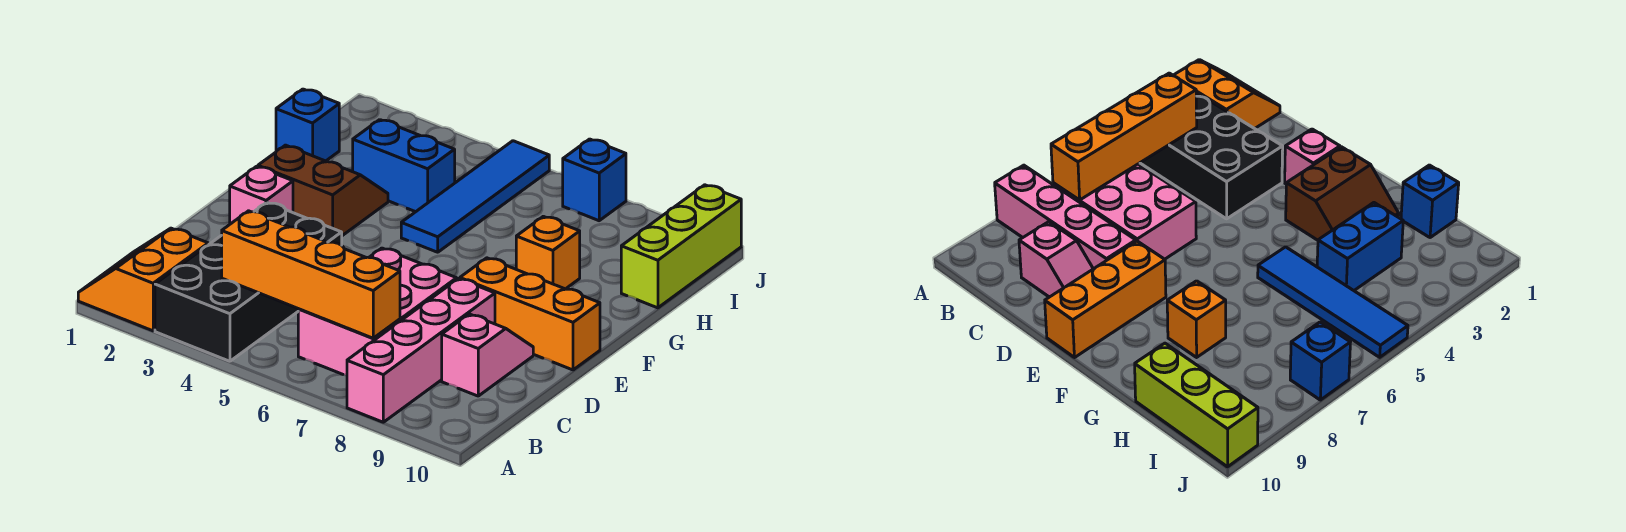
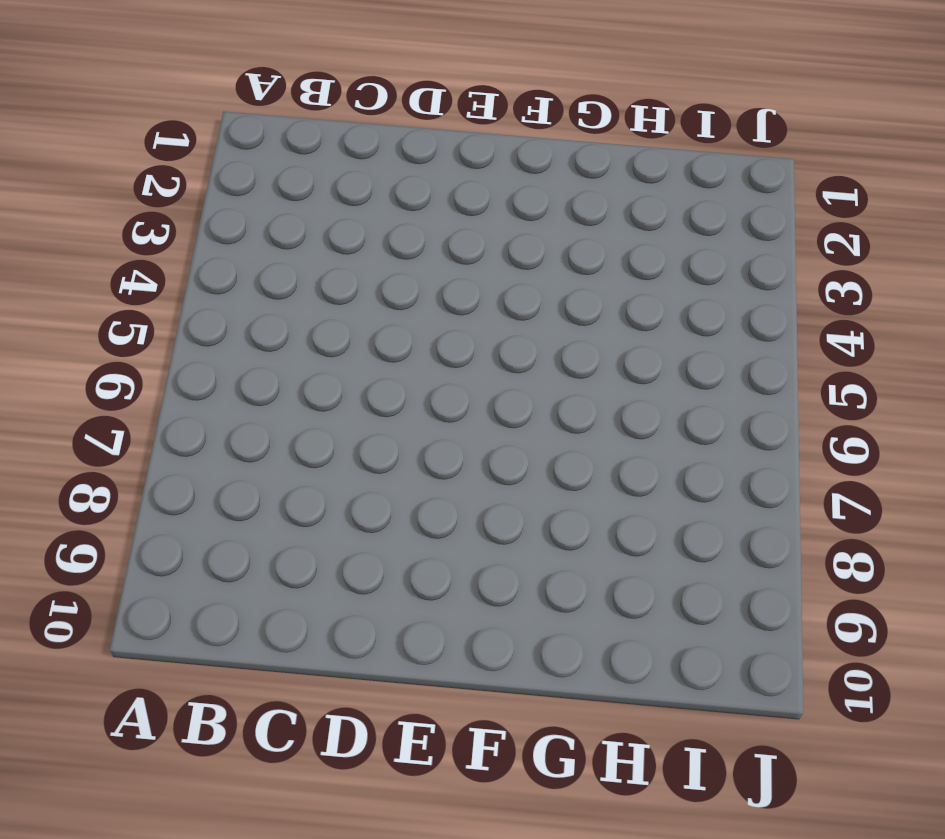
none -> orange slope A1:B2 level 1 top 2
none -> black brick A3:D4 level 1
none -> pink brick A8:D8 level 1

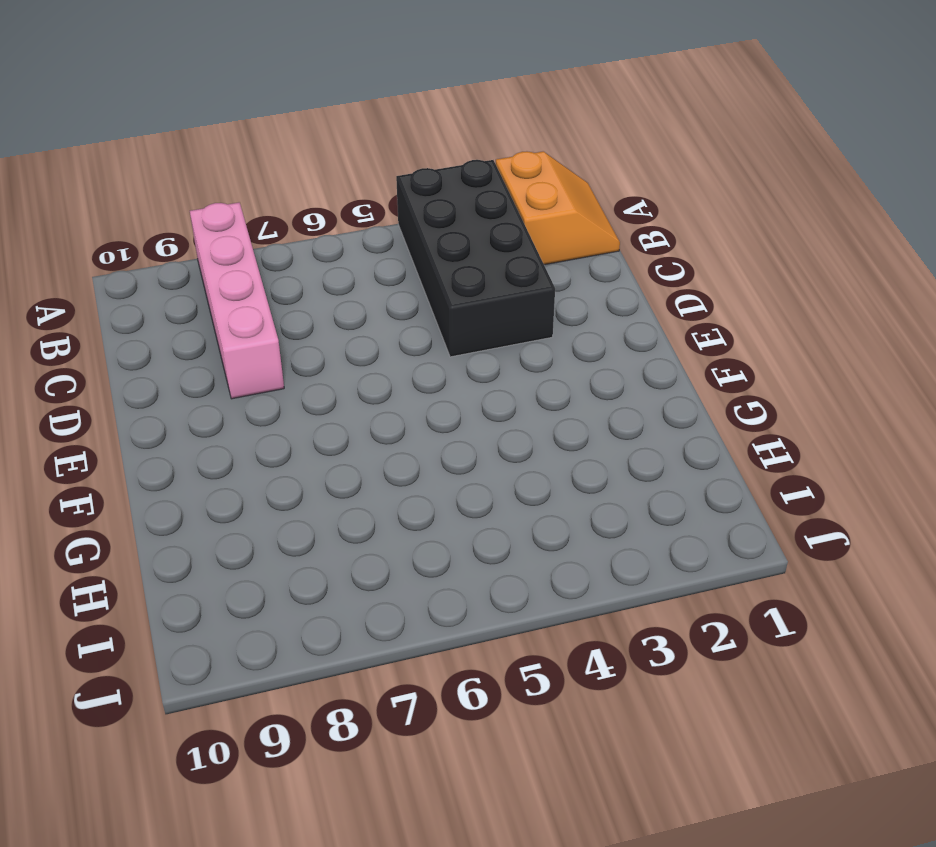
none -> pink brick B6:D7 level 1
none -> pink slope C9:D9 level 1 top C
none -> pink brick E2 level 1

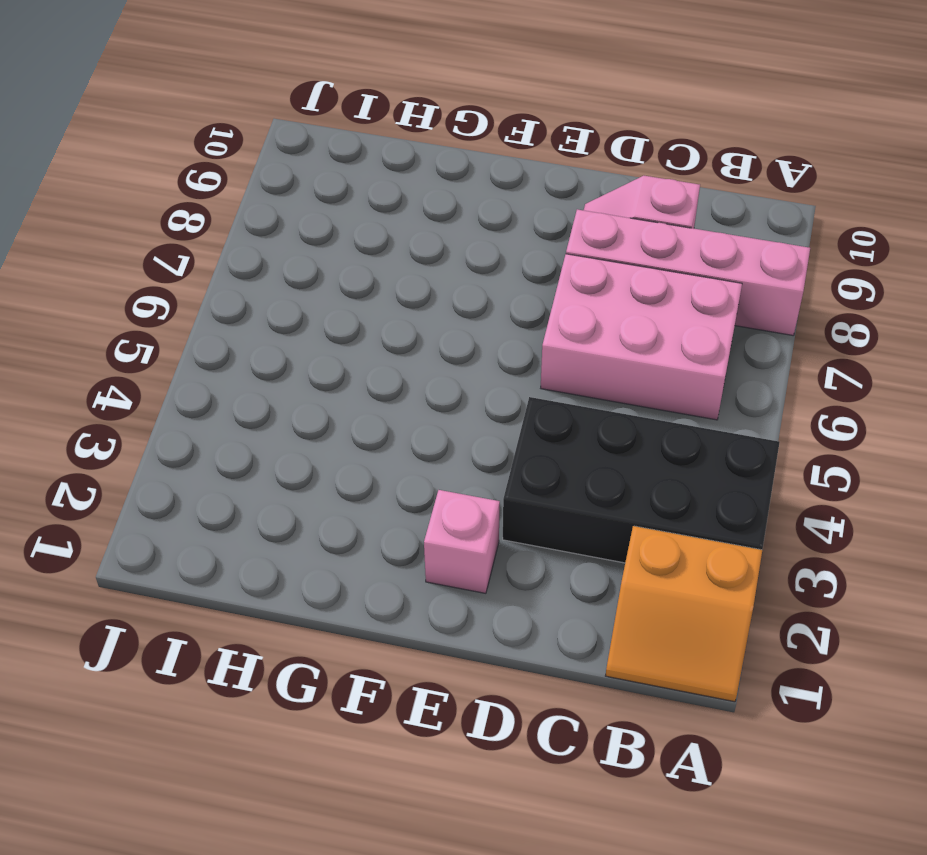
none -> orange brick E8:E10 level 1
none -> brown slope F2:G3 level 1 top F
none -> blue tile G5:J5 level 1

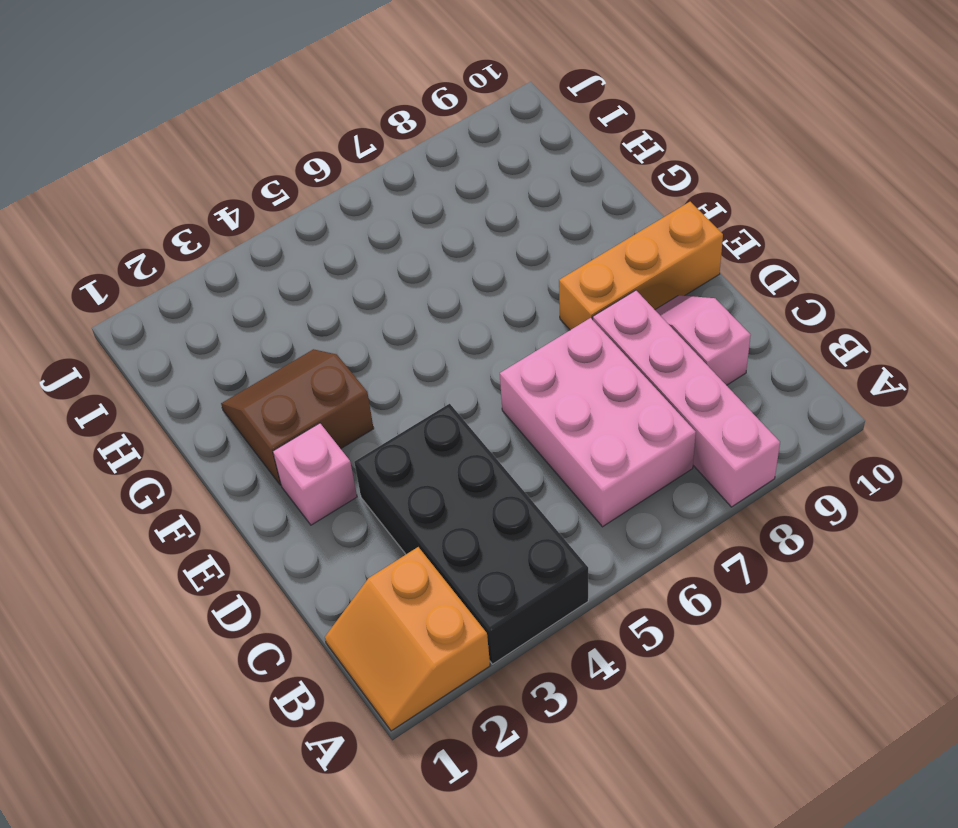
none -> blue tile G5:J5 level 1
none -> orange brick G8 level 1
none -> blue brick H1 level 1

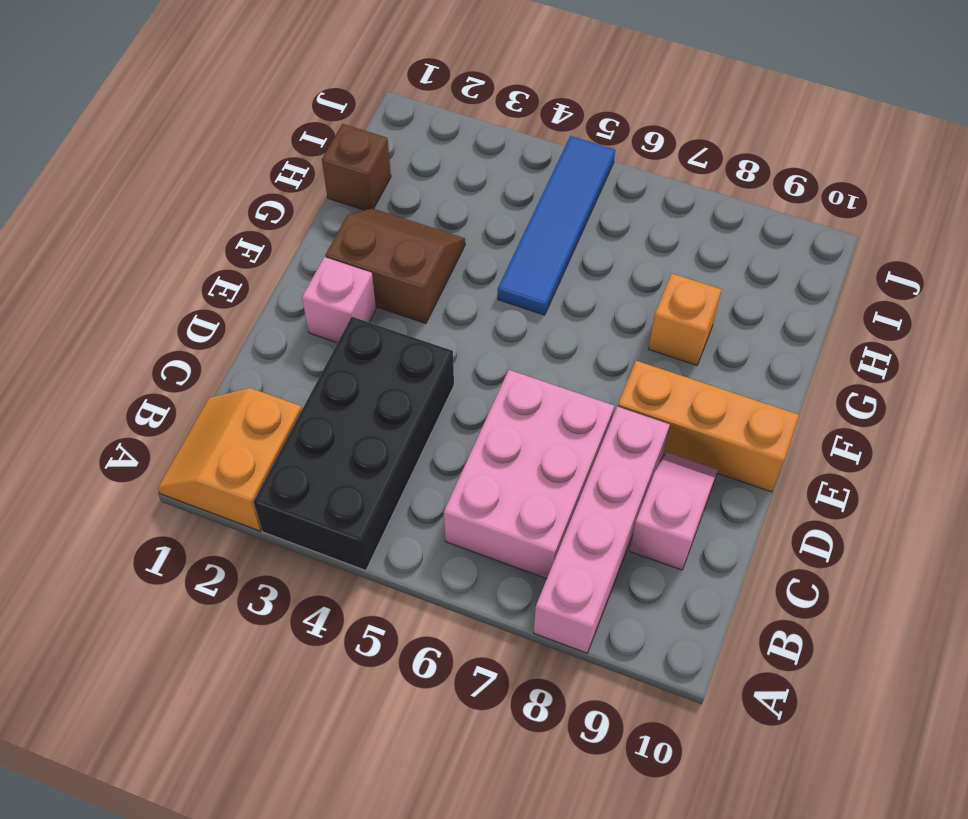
brown brick H1 level 1 -> blue brick H1 level 1
none -> blue brick H3:H4 level 1
none -> lime brick H10:J10 level 1
none -> blue brick J7 level 1

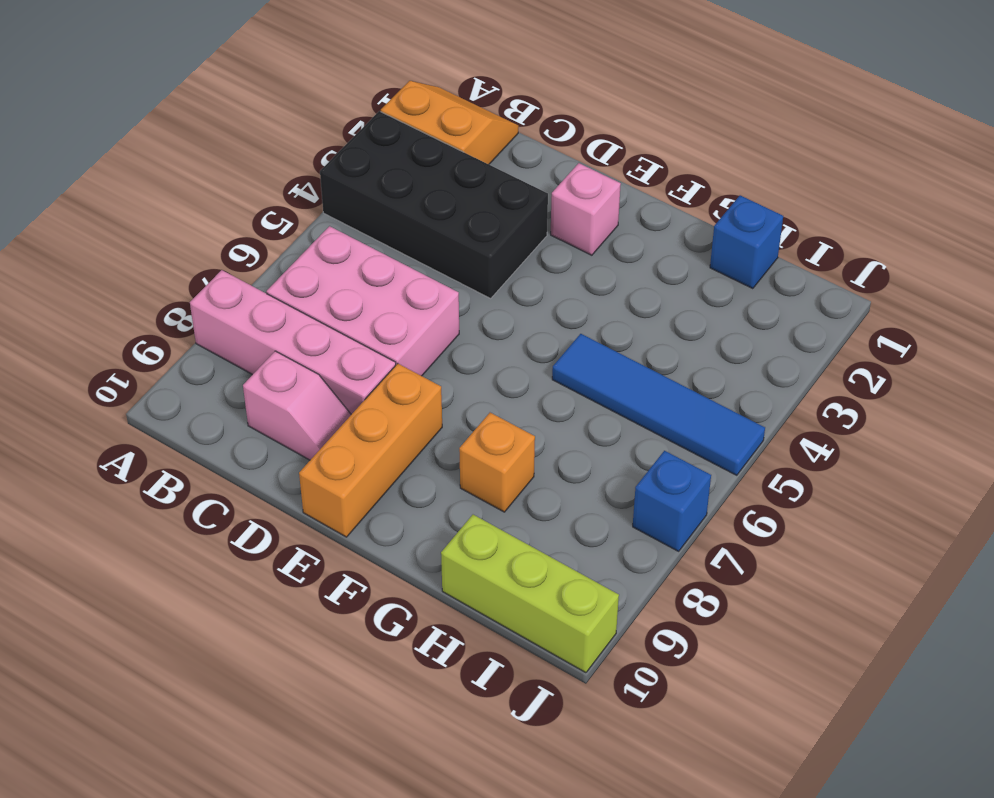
none -> brown slope F2:G3 level 1 top F
none -> blue brick H3:H4 level 1
none -> orange brick B4:B7 level 2

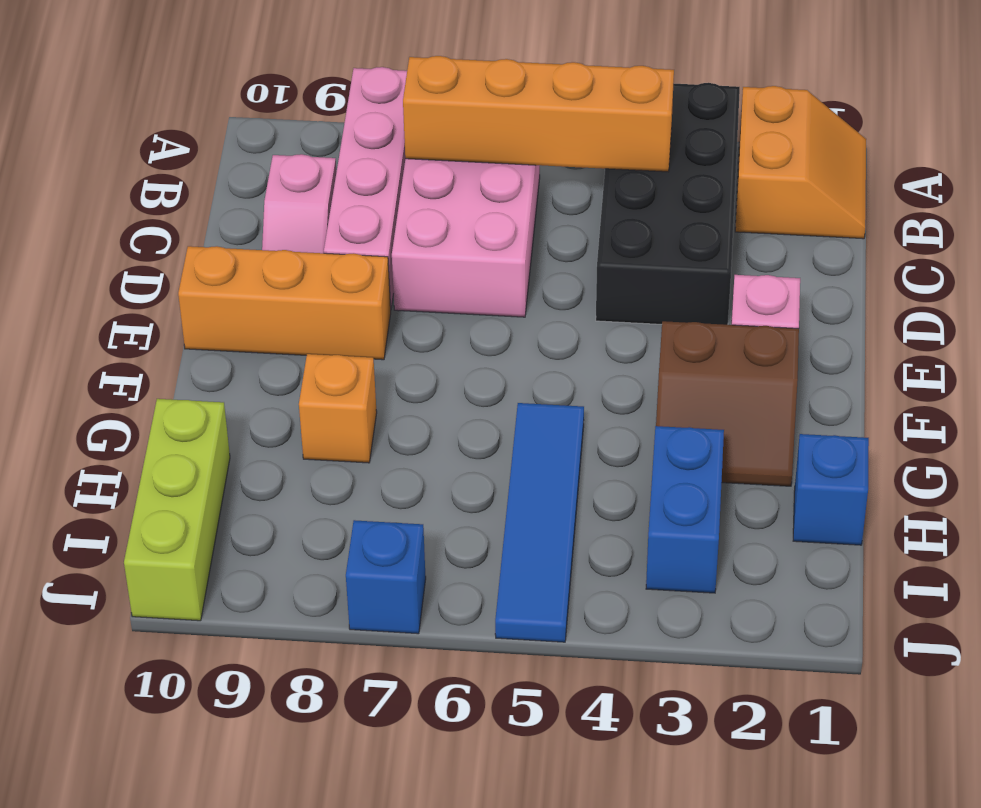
blue brick H3:I3 level 1 -> blue brick H3:H4 level 1

